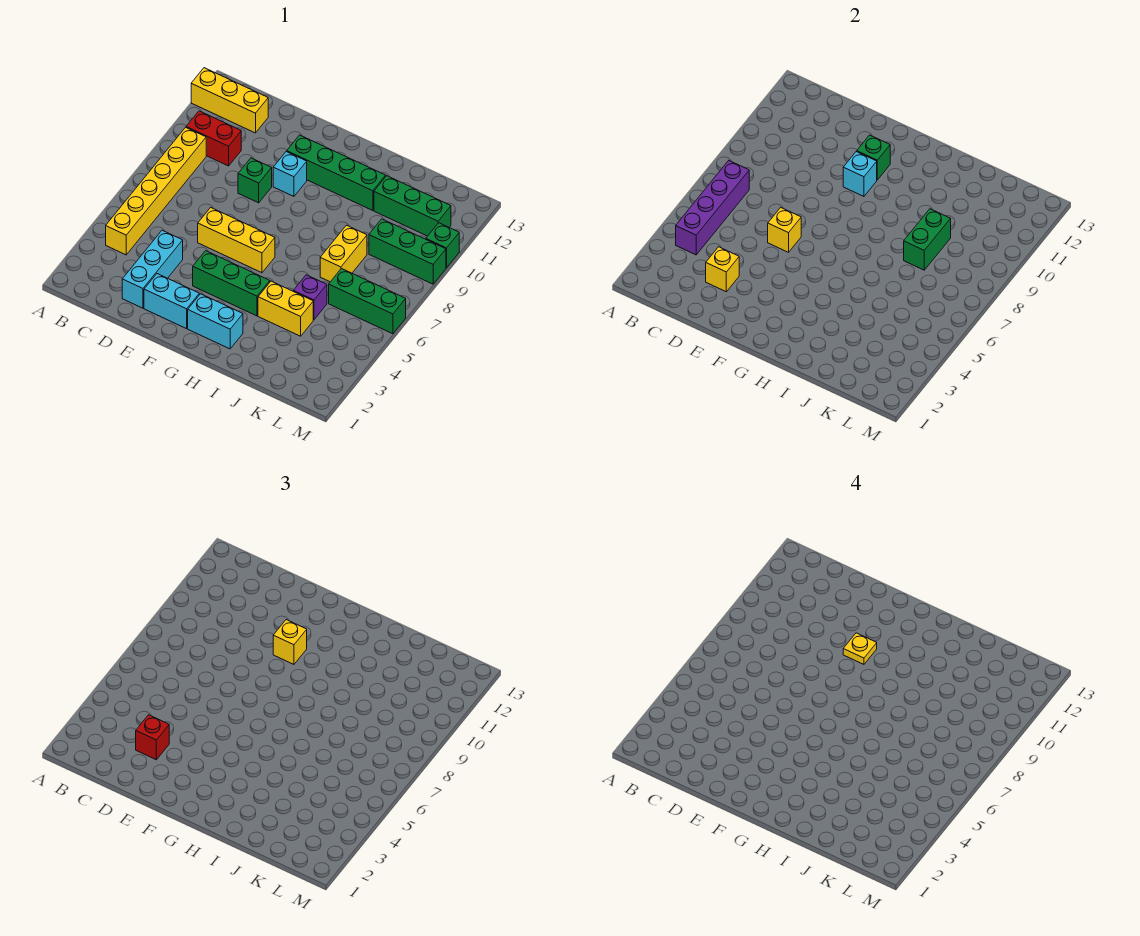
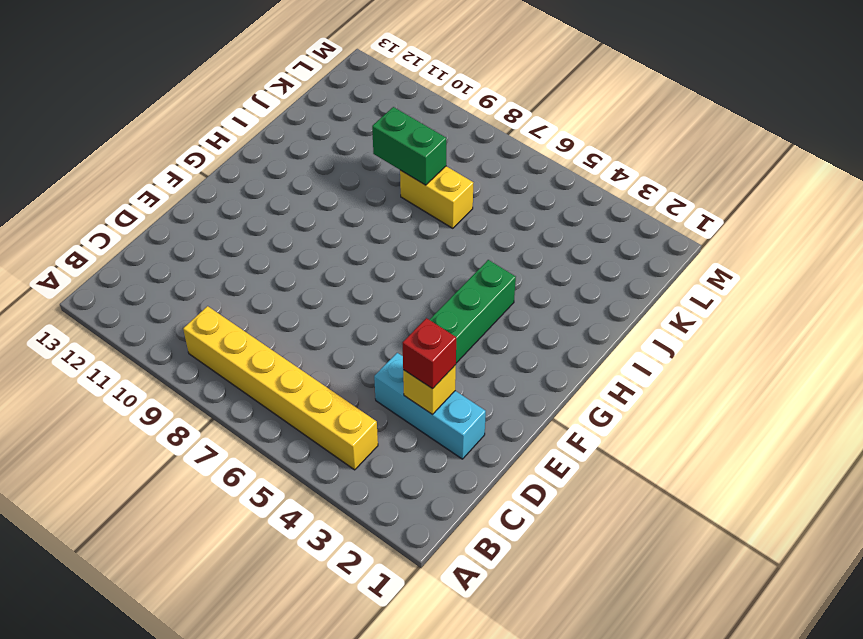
none -> yellow brick A12:C12 level 1
none -> red brick B10:C10 level 1
none -> cyan brick E2:F2 level 1

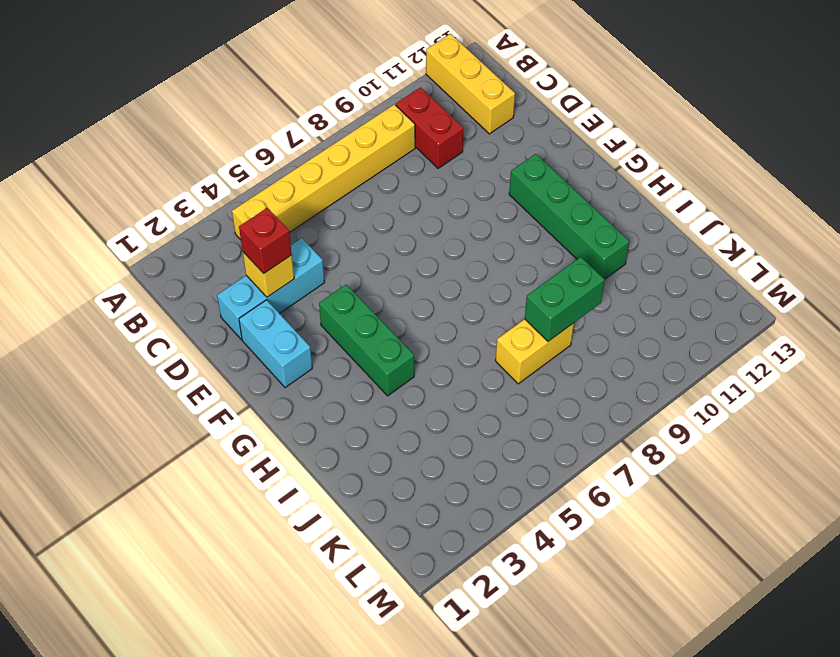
none -> yellow brick E6:G6 level 1
none -> green brick E9 level 1
none -> cyan brick F10 level 1

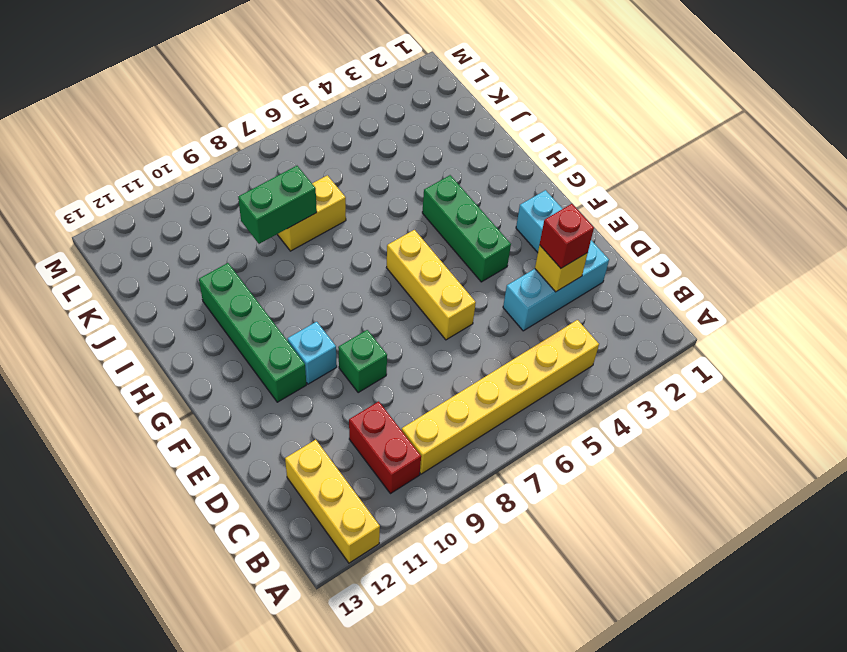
none -> cyan brick G2:H2 level 1
none -> yellow brick I4:J4 level 1
none -> purple brick J5 level 1

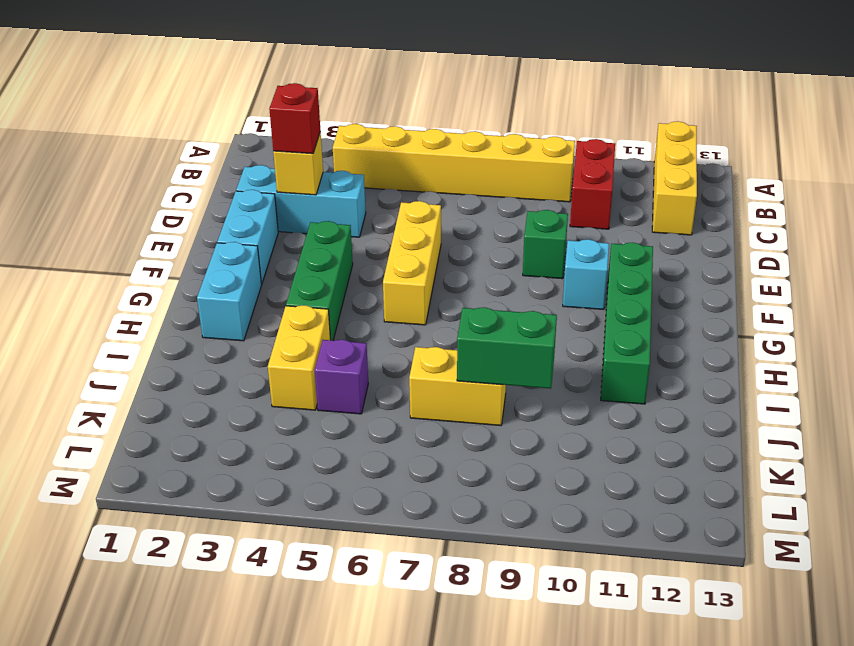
none -> green brick J11:L11 level 1
none -> green brick K6:M6 level 1
none -> green brick K9:M9 level 1

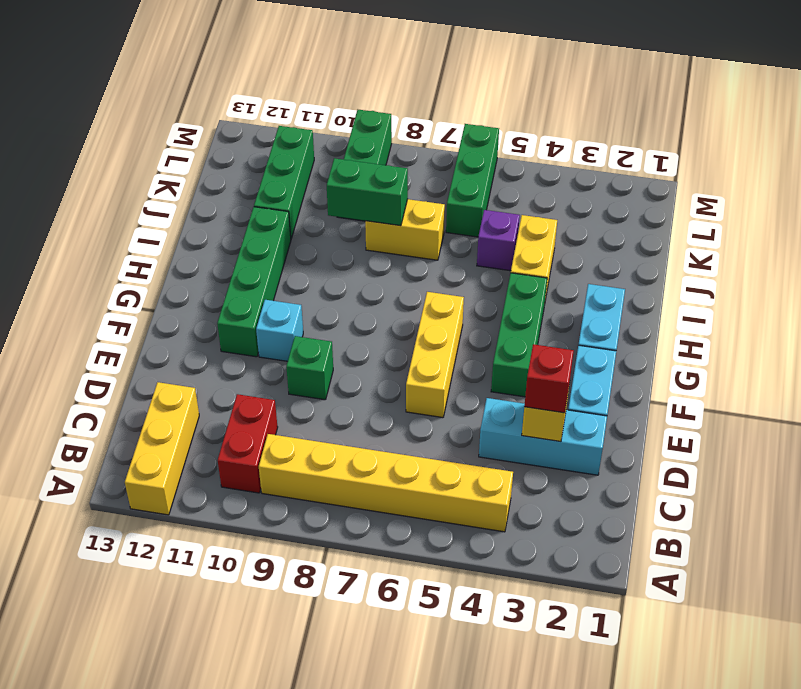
none -> green brick M10 level 1
none -> purple brick B4:B7 level 2
none -> yellow brick E6 level 2

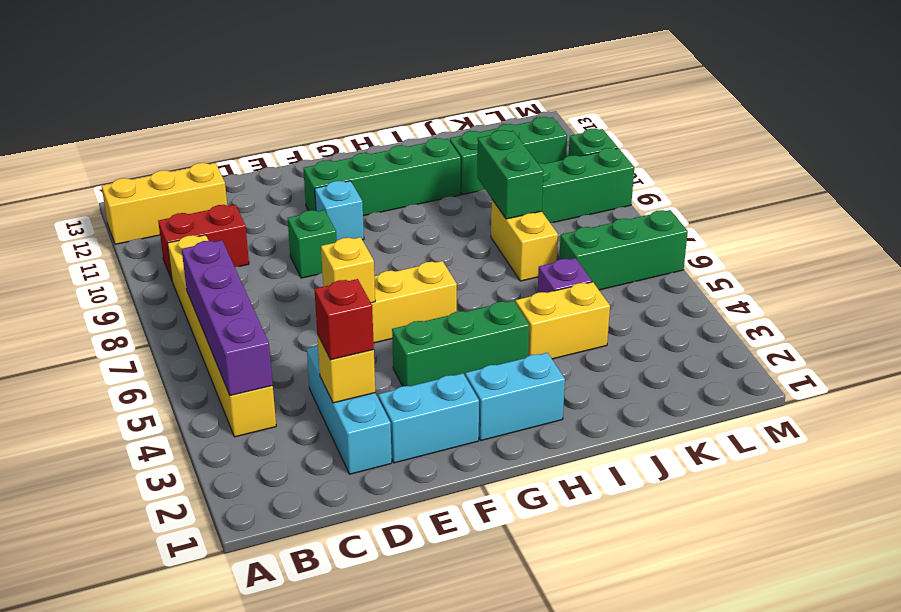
none -> cyan brick F10 level 2
none -> green brick F11 level 2
none -> yellow brick F10 level 3

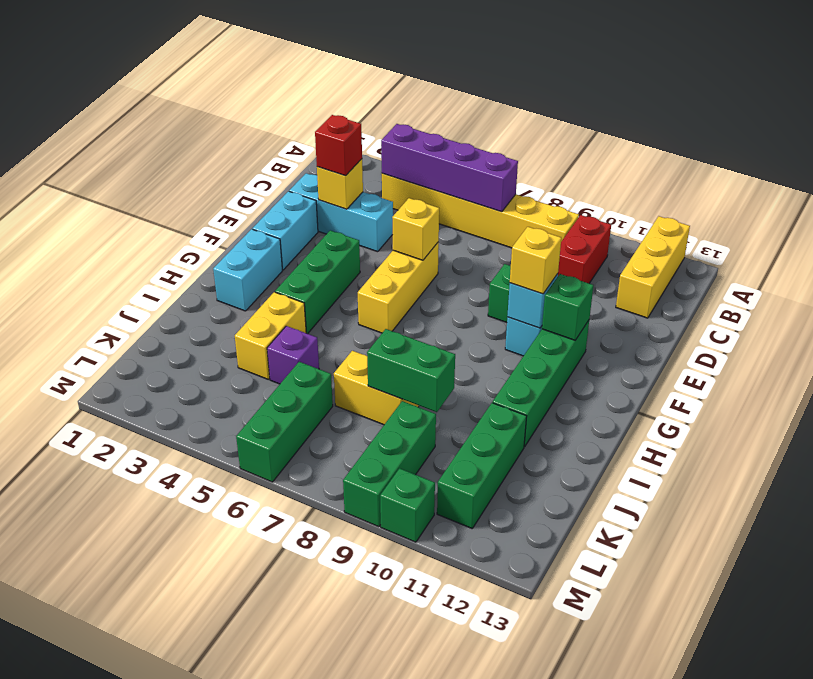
none -> yellow plate F10 level 4

